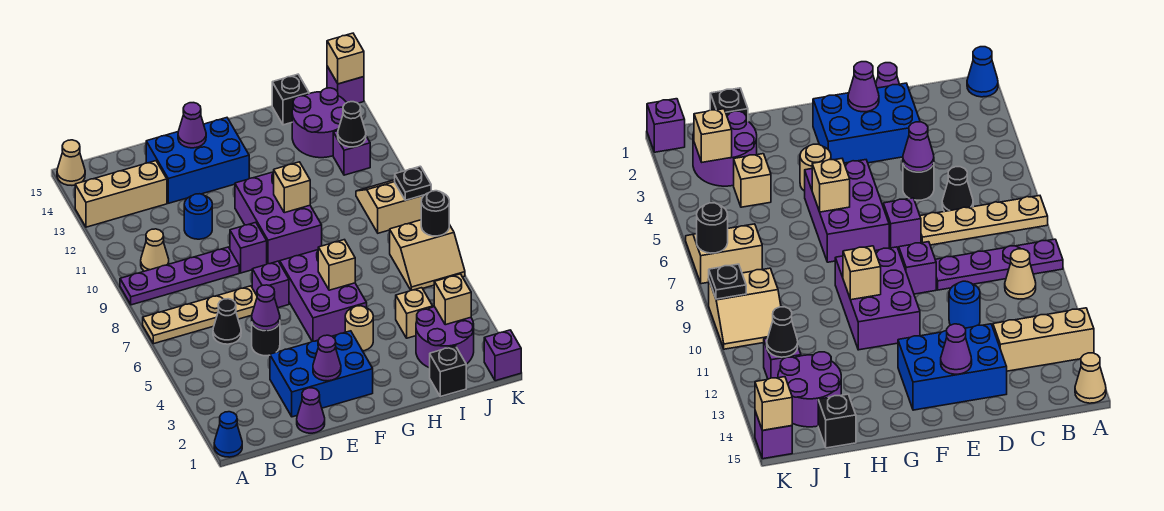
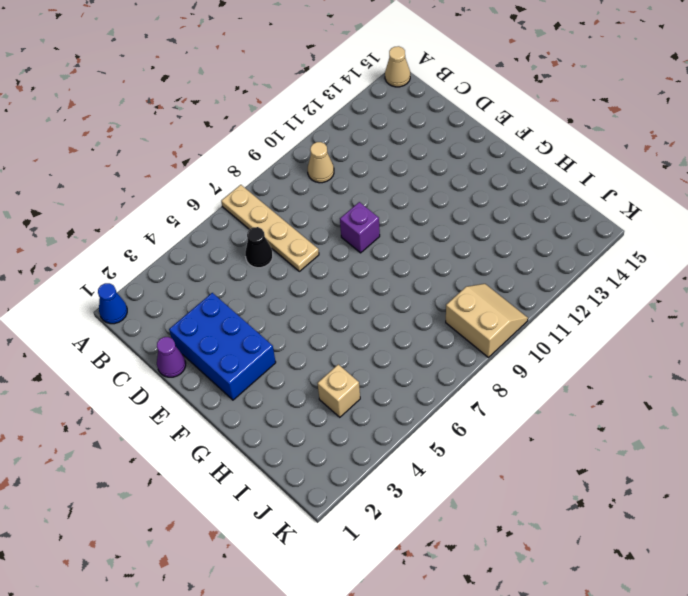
none -> purple plate A9:D9 level 1
none -> tan brick A13:C13 level 1
none -> black round brick D5 level 1
none -> blue round brick D11 level 1

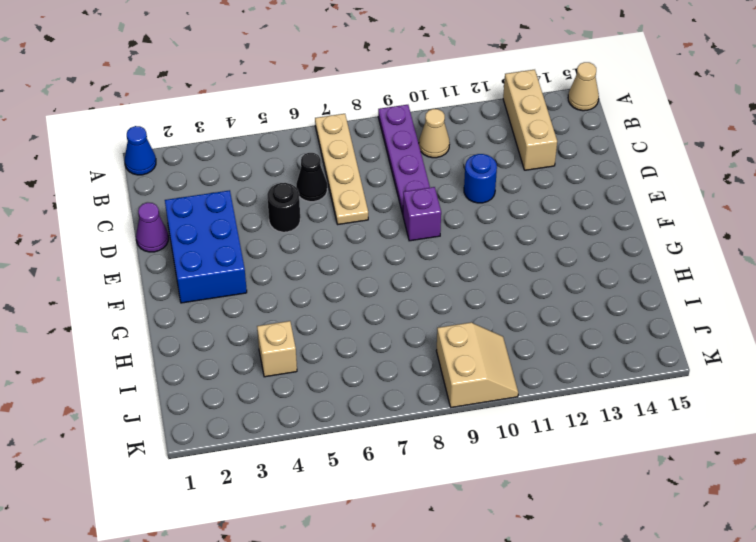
none -> blue brick D13:F14 level 1
none -> purple brick E7 level 1
none -> purple brick F5:G7 level 1
none -> purple brick F9:G11 level 1

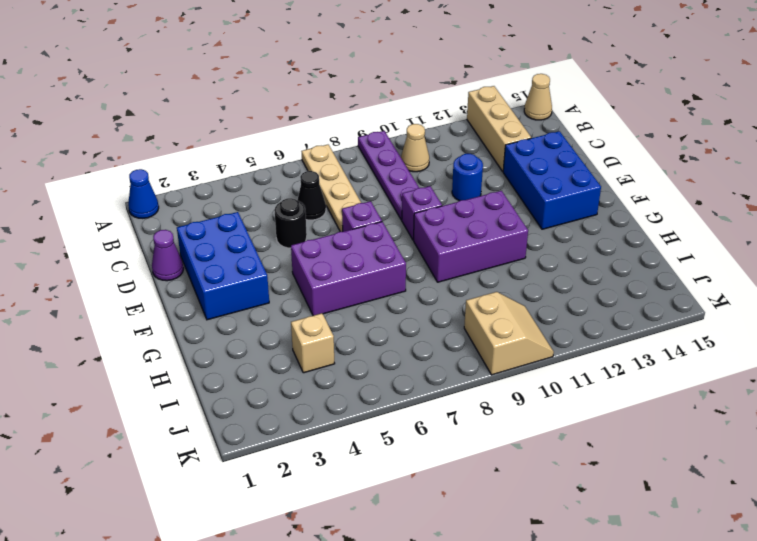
none -> tan round brick G4 level 1
none -> black brick I1 level 1
none -> purple round brick I2:J3 level 1
none -> purple round brick I13:J14 level 1

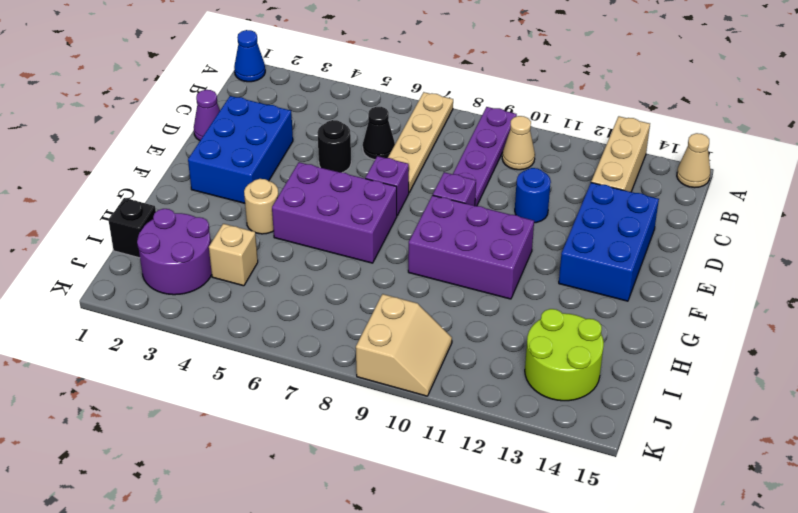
lime round brick I13:J14 level 1 -> purple round brick I13:J14 level 1
none -> black brick I15 level 1
none -> tan slope J6:K7 level 1 top 7
none -> purple brick J12 level 1
none -> purple brick K1 level 1

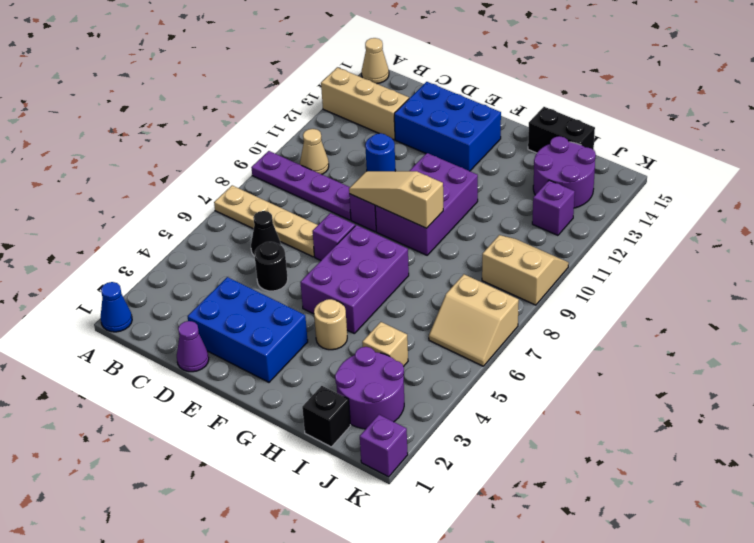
tan slope E9:G9 level 2 top G -> none
black brick H15:I15 level 1 -> black brick I15 level 1
none -> purple brick K15 level 1
none -> purple cone D5 level 2
none -> purple cone E2 level 2
none -> purple cone E14 level 2

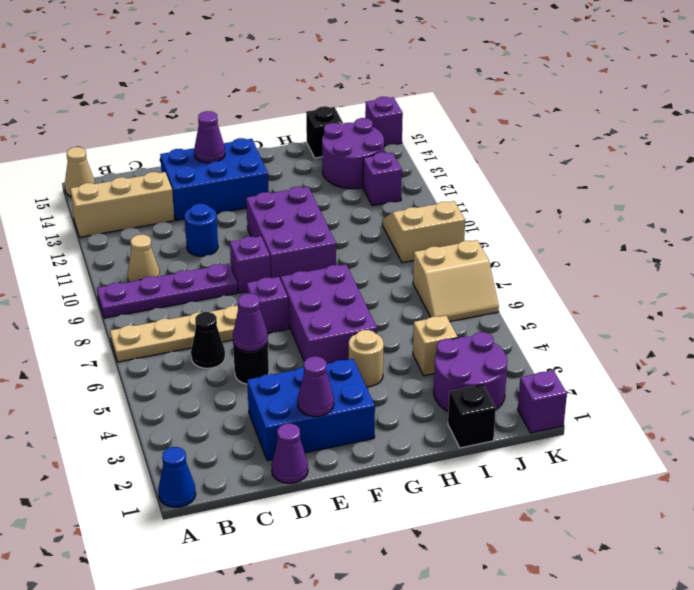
none -> tan brick G6 level 2
none -> tan brick G10 level 2
none -> tan brick J3 level 2
none -> black cone J12 level 2

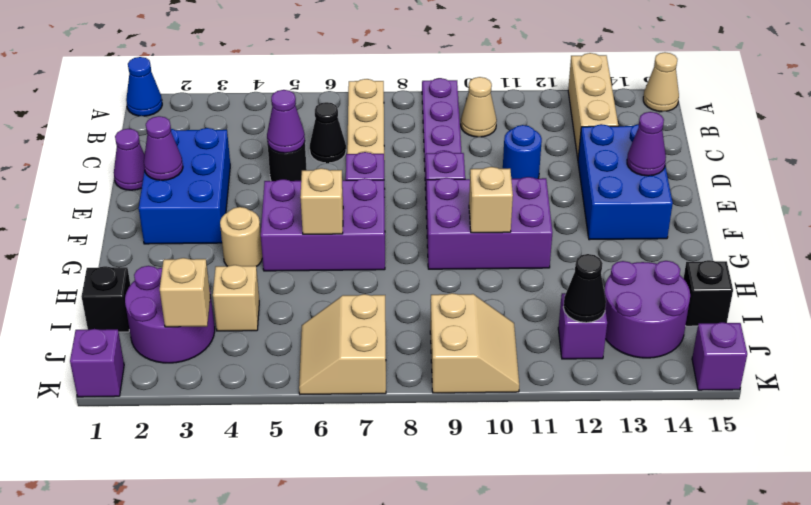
none -> black round brick K7 level 2
none -> black plate K9 level 2
none -> tan brick K15 level 2

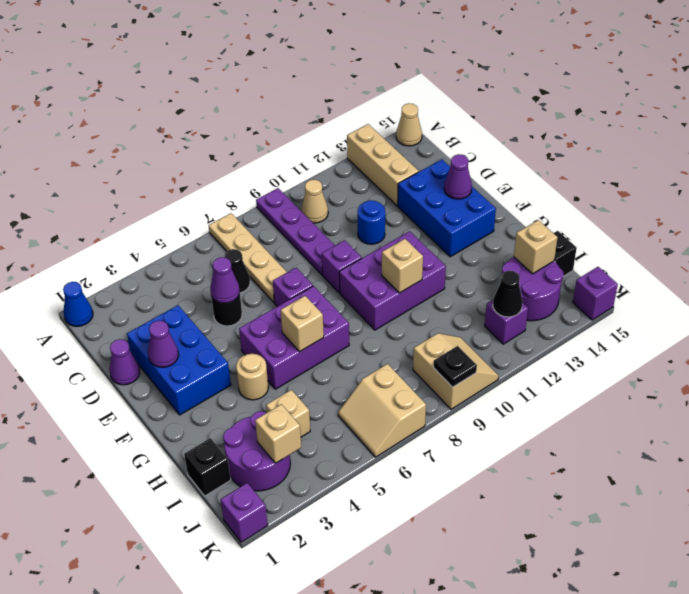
tan brick I14 level 2 -> tan brick K15 level 2
none -> black round brick K7 level 2

